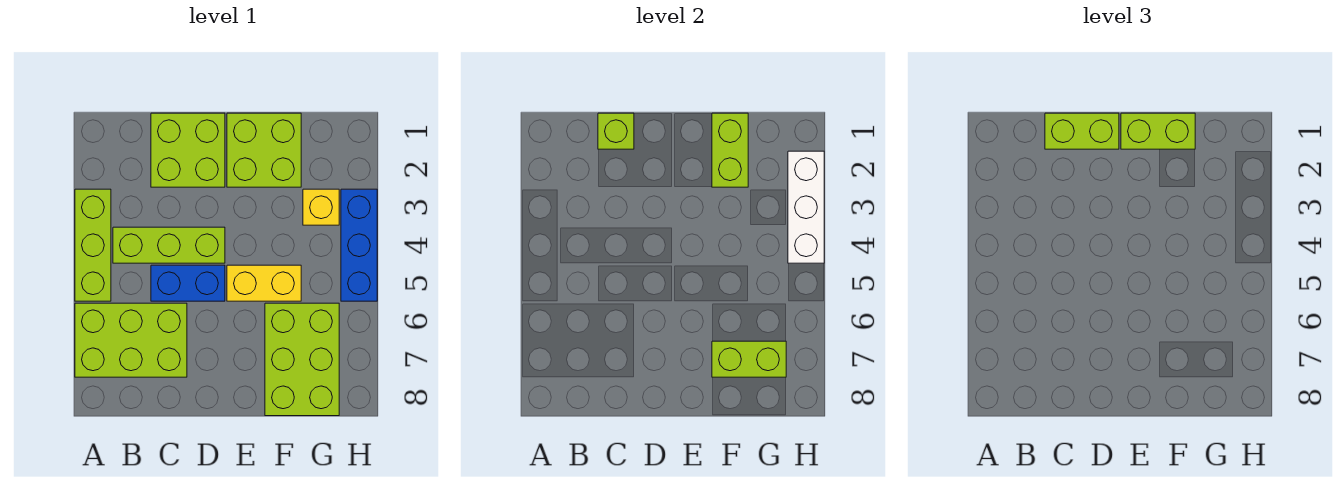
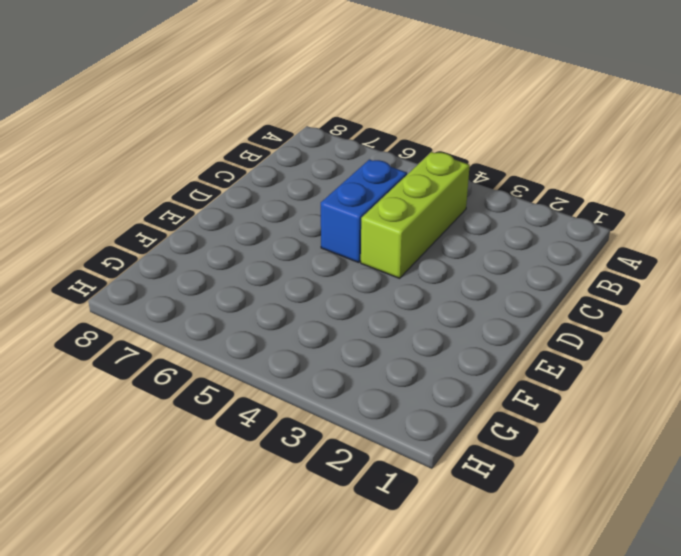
none -> lime brick A3:A5 level 1
none -> lime brick A6:C7 level 1
none -> lime brick C1:D2 level 1

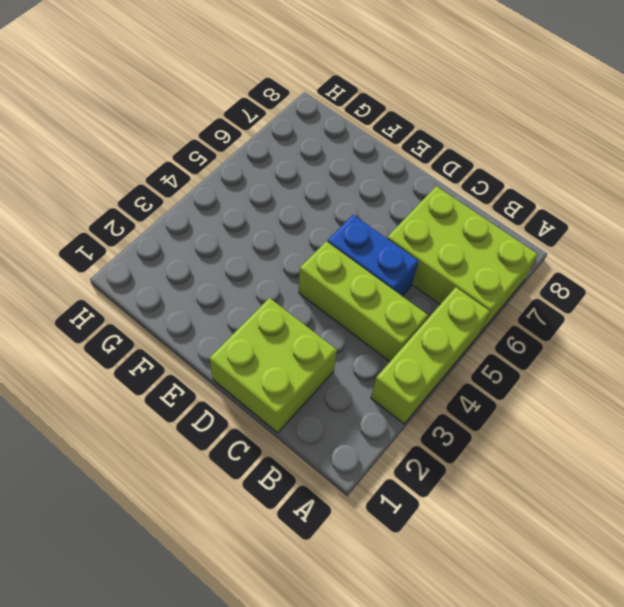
none -> lime brick E1:F2 level 1
none -> yellow brick E5:F5 level 1
none -> lime brick F6:G8 level 1

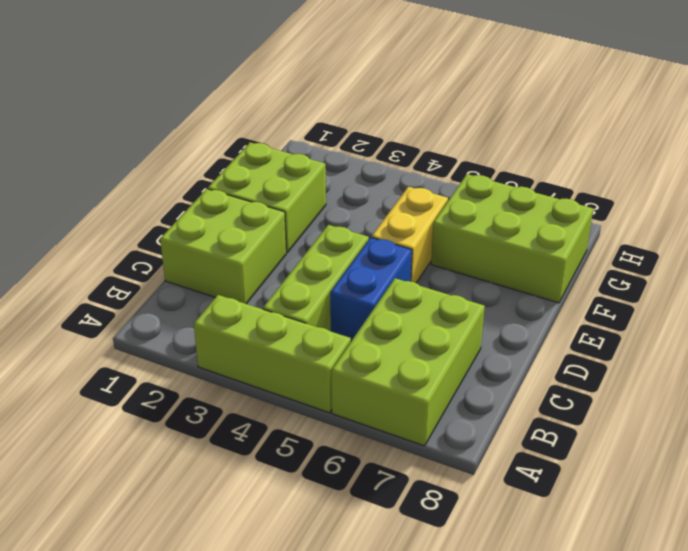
none -> yellow brick G3 level 1
none -> blue brick H3:H5 level 1
none -> lime brick C1 level 2

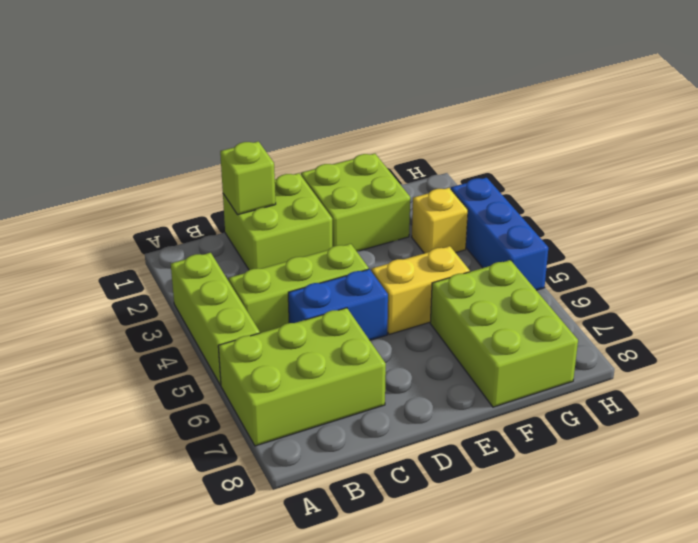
none -> lime brick F1:F2 level 2
none -> lime brick F7:G7 level 2
none -> white brick H2:H4 level 2

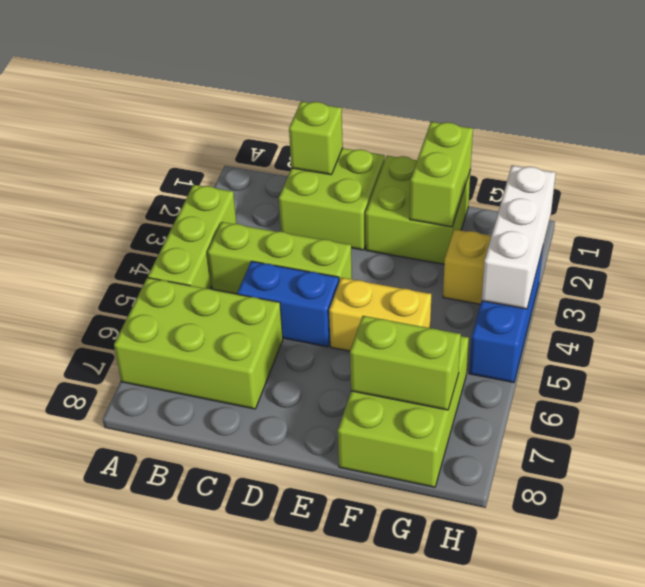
none -> lime brick C1:D1 level 3
none -> lime brick E1:F1 level 3

